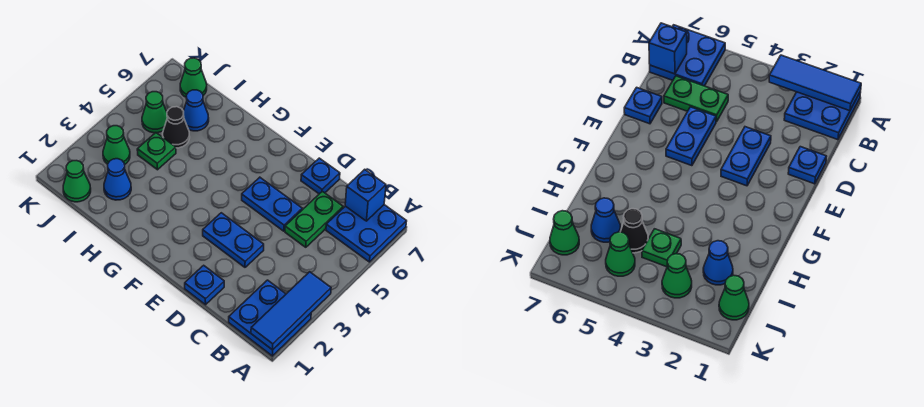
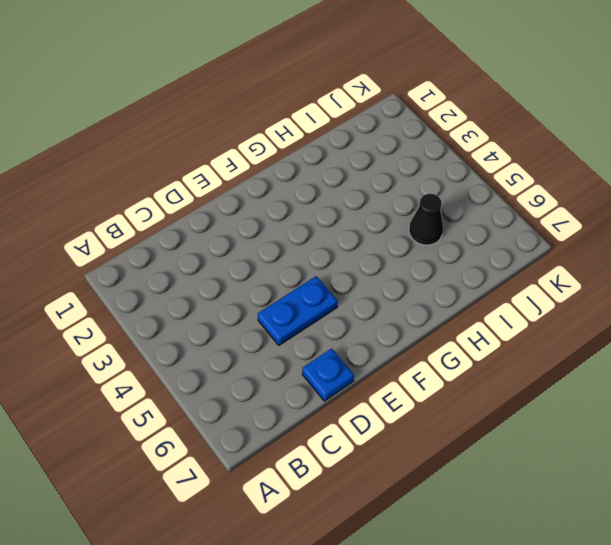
none -> blue plate A1:B2 level 1
none -> blue plate A6:B7 level 1
none -> green plate C5:C6 level 1

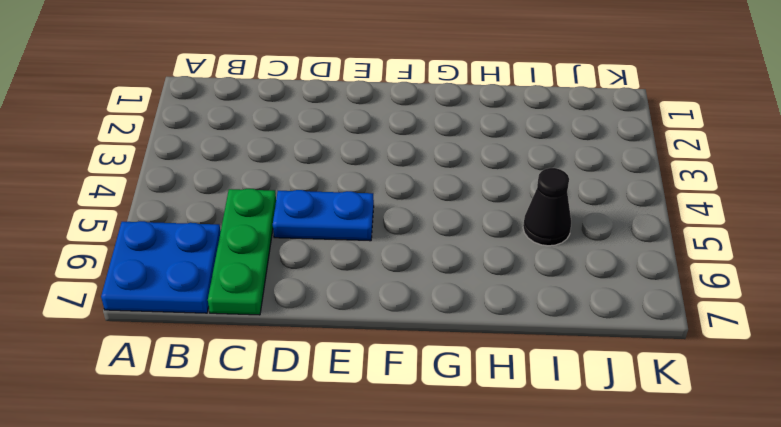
green plate C5:C7 level 1 -> green plate C5:C6 level 1
none -> blue plate A1:B2 level 1
none -> blue plate D1 level 1
none -> blue plate D3:E3 level 1

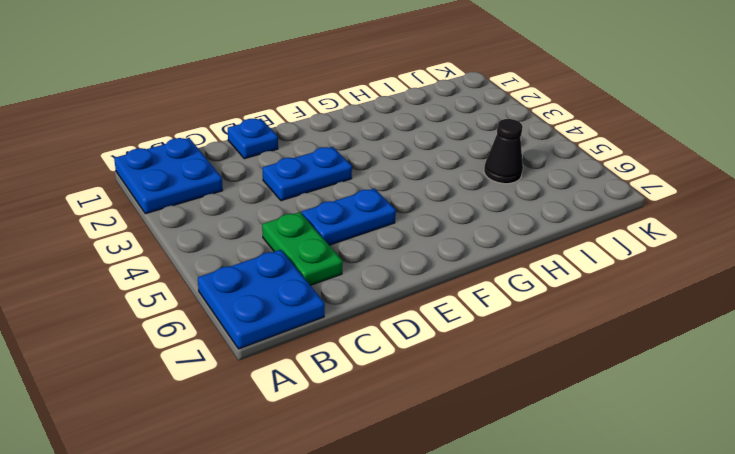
none -> blue plate D7 level 1
none -> blue cone I2 level 1
none -> green plate I4 level 1

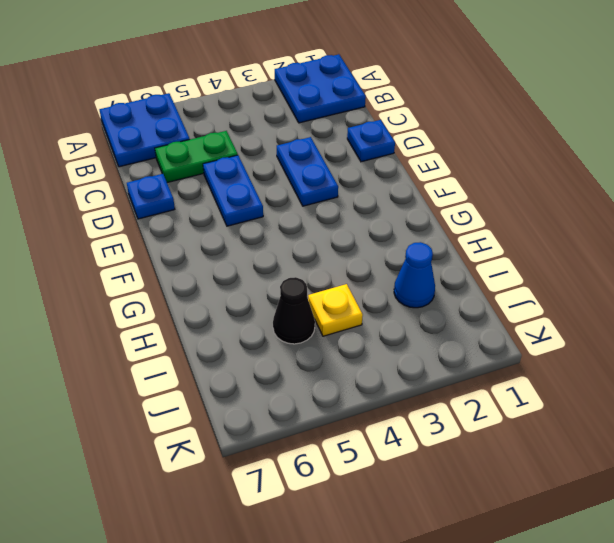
yellow plate I4 level 1 -> green plate I4 level 1
none -> blue cone I6 level 1
none -> green cone J1 level 1
none -> green cone J3 level 1

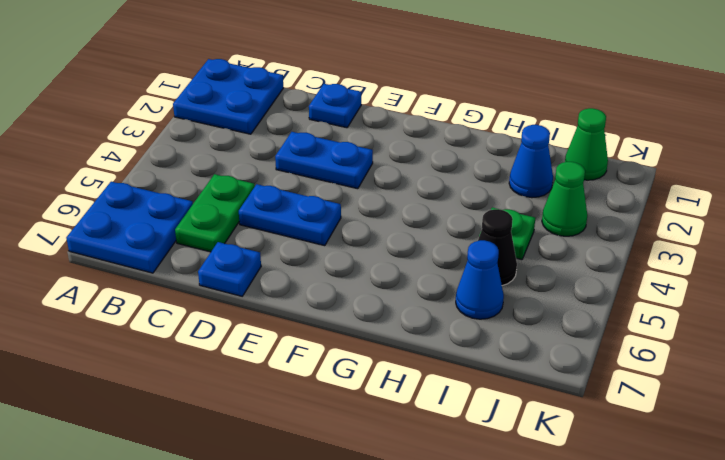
none -> green cone J5 level 1
none -> green cone J7 level 1
none -> blue tile A1:A3 level 2

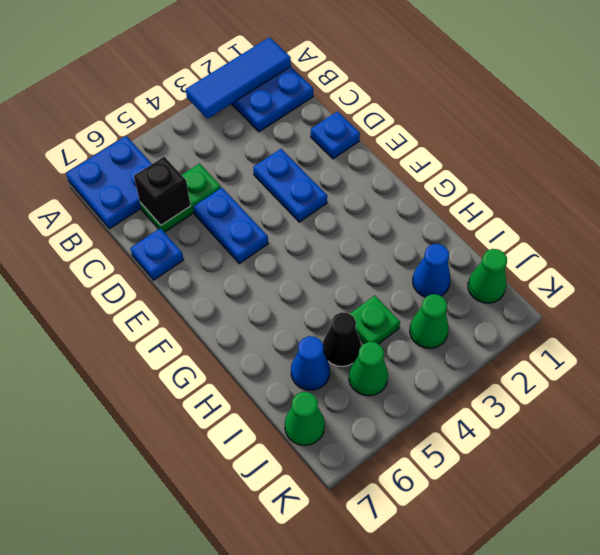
black brick C6 level 2 -> none
none -> blue brick B7 level 2

